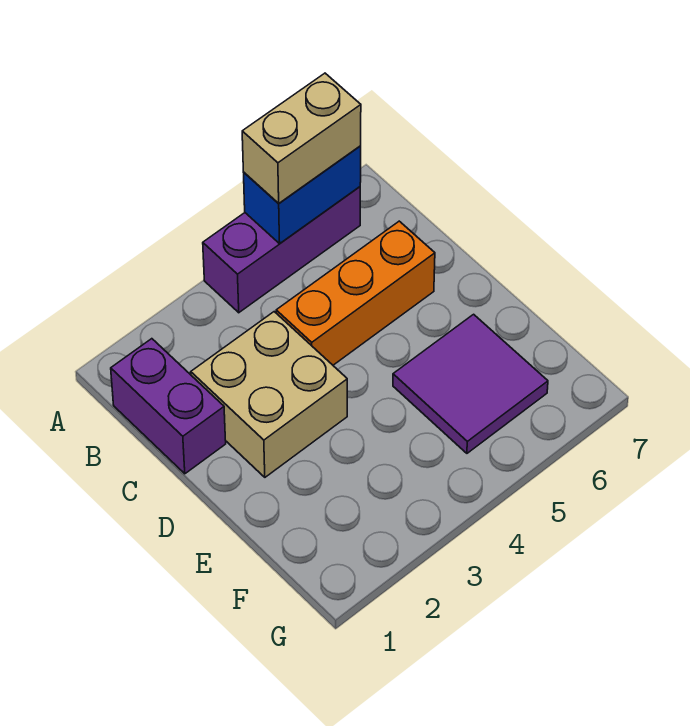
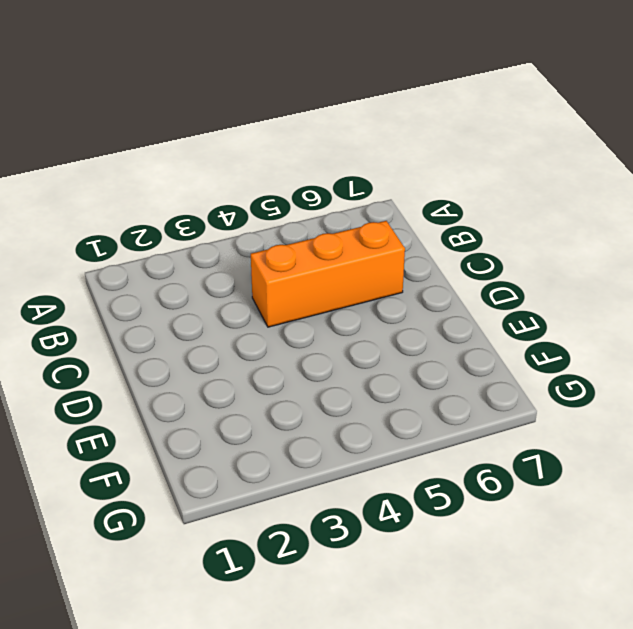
none -> purple brick A4:A6 level 1
none -> purple brick B1:C1 level 1

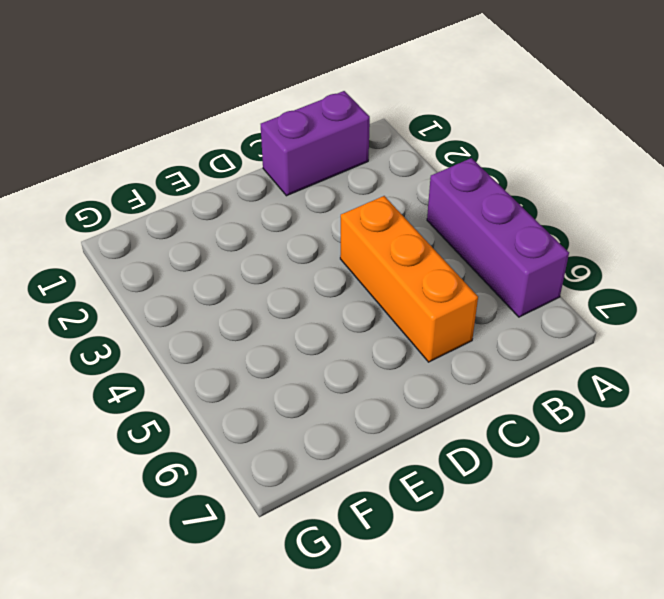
none -> tan brick C2:D3 level 1
none -> purple tile E5:F6 level 1

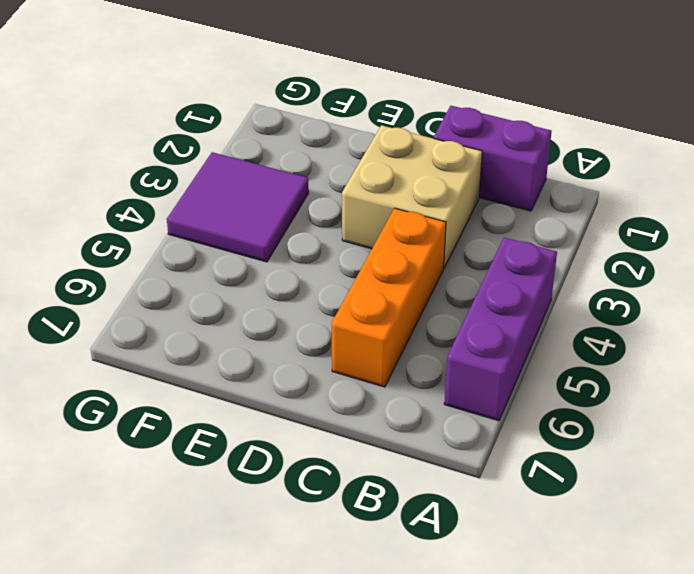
purple tile F3:G4 level 1 -> purple tile E5:F6 level 1
none -> blue brick A5:A6 level 2
none -> tan brick A5:A6 level 3

